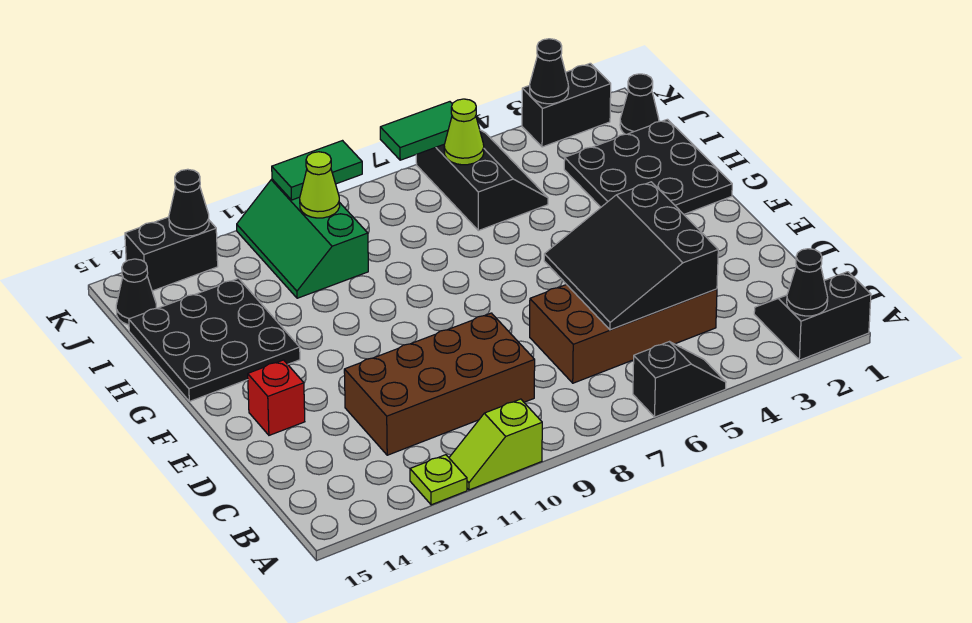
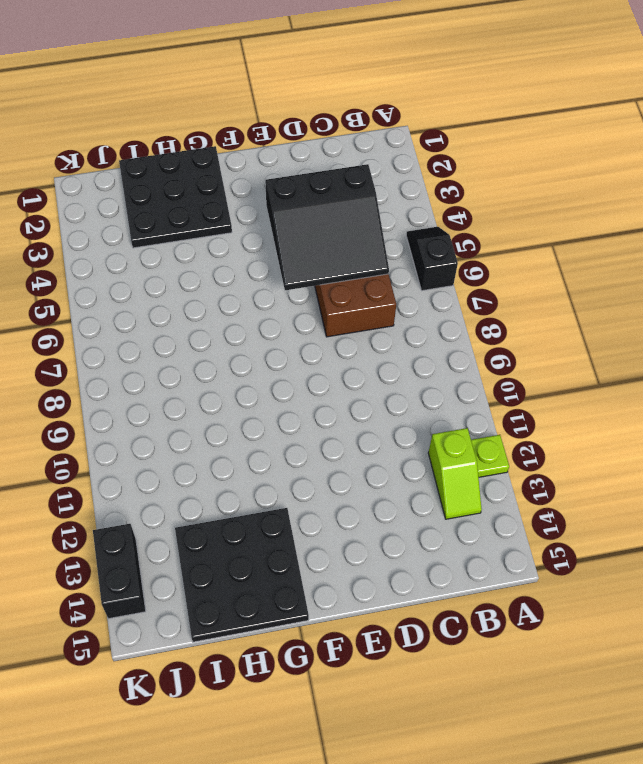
lime slope B12:B13 level 1 top 12 -> lime slope A10:A11 level 1 top 10
none -> black slope A1:B2 level 1 top A
none -> brown brick C9:D12 level 1
none -> red brick E14 level 1

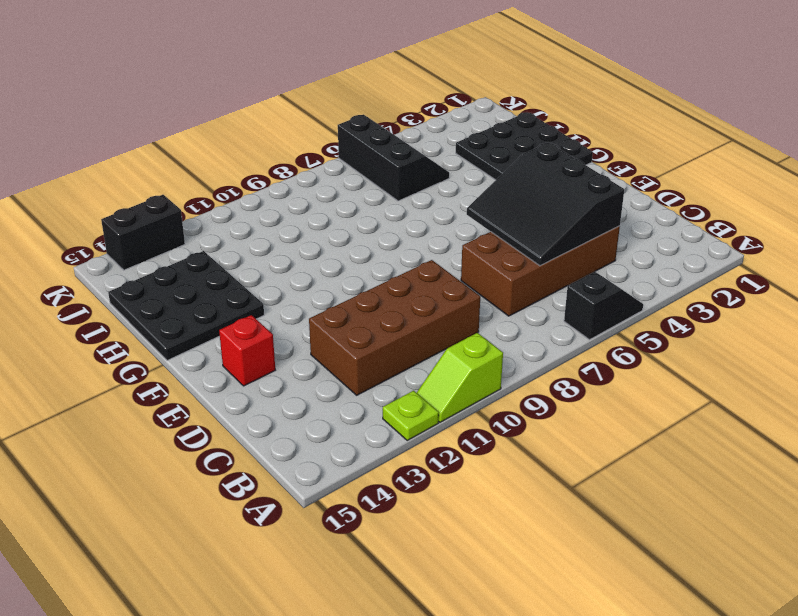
none -> black slope A1:B2 level 1 top A
none -> green slope I10:K11 level 1 top 10
none -> black cone J1 level 1

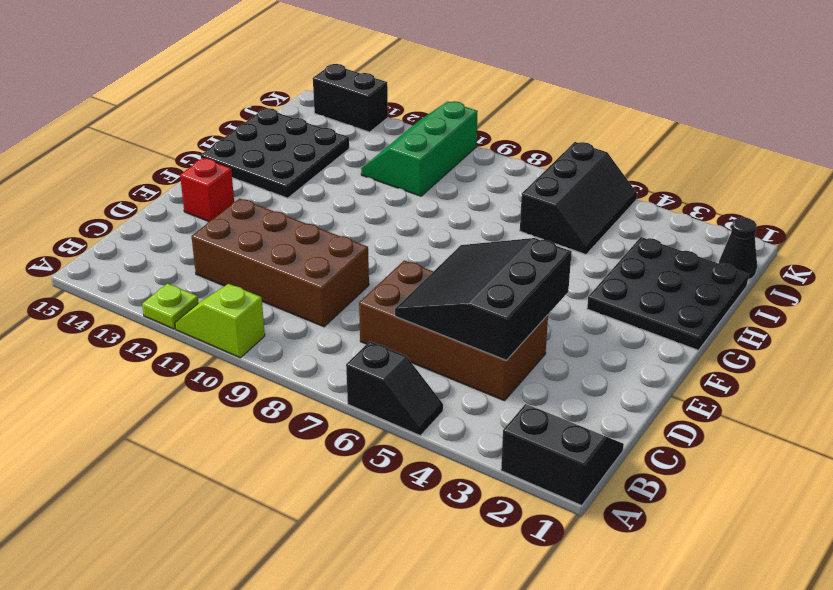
none -> black cone J15 level 1
none -> black brick K2:K3 level 1
none -> black cone A2 level 2

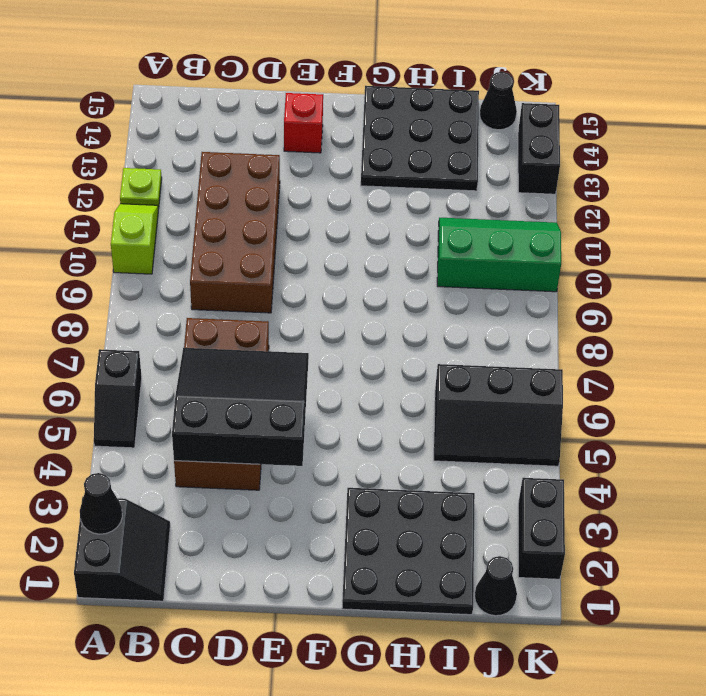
none -> lime cone J6 level 2
none -> lime cone J10 level 2
none -> black cone K3 level 2

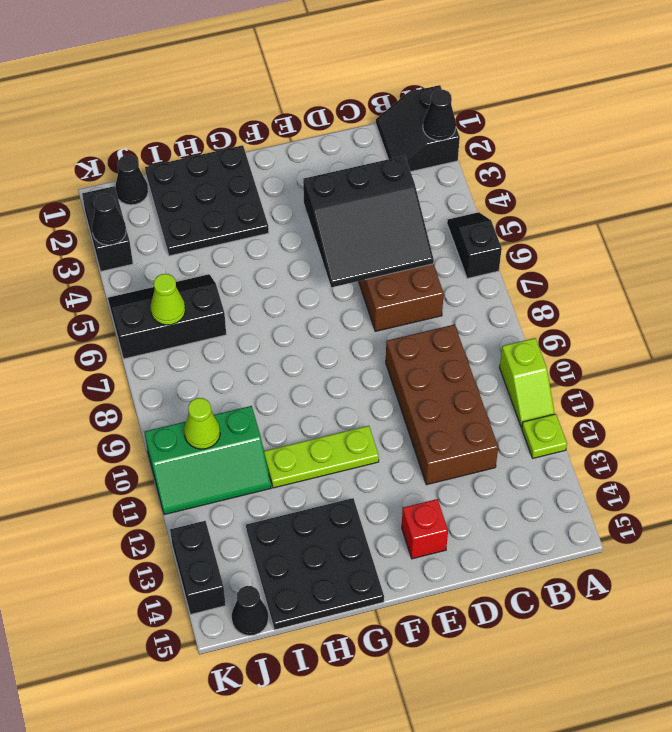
lime plate F11:H11 level 1 -> none
none -> green tile K6:K7 level 2
none -> green tile K9:K10 level 2
none -> black cone K13 level 2

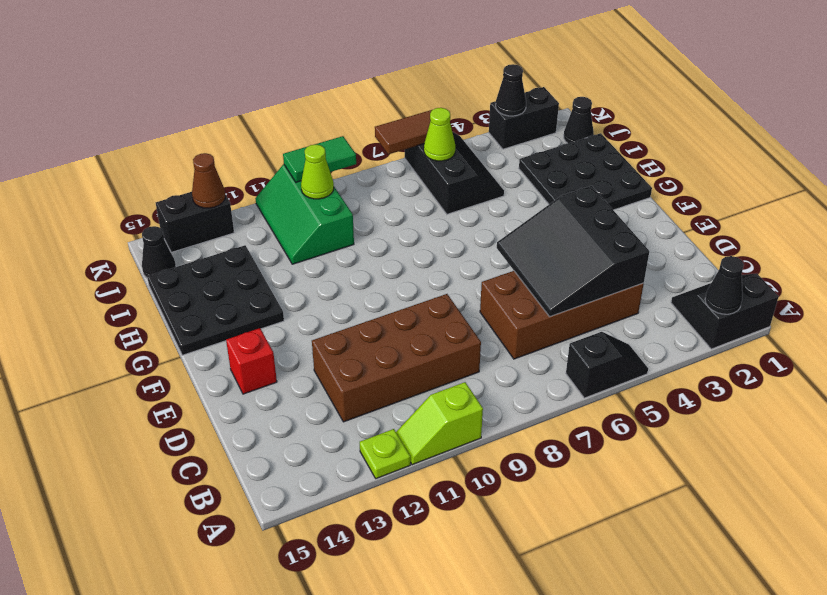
brown tile K6:K7 level 2 -> green tile K6:K7 level 2
brown cone K13 level 2 -> black cone K13 level 2

